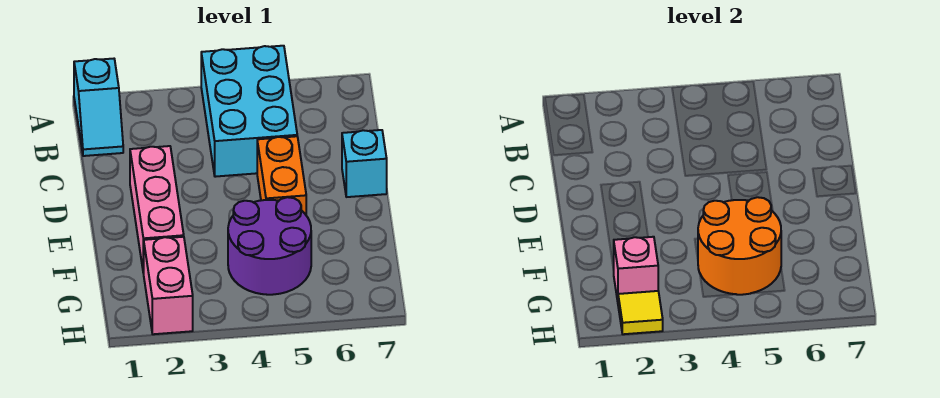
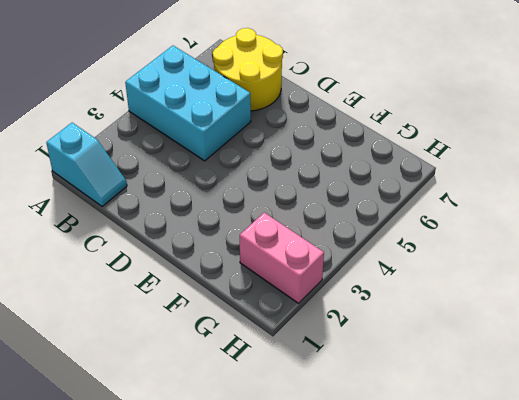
yellow round brick B6:C7 level 1 -> none
none -> pink brick D2:F2 level 1
none -> orange brick D5:E5 level 1

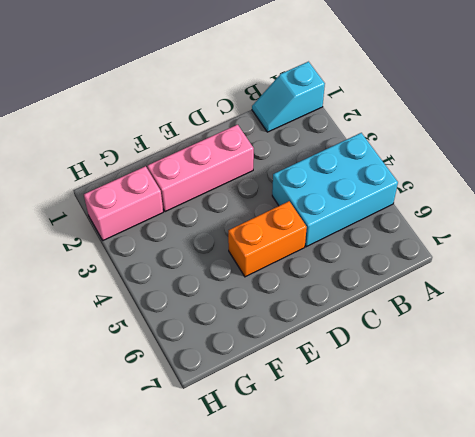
none -> cyan brick D7 level 1
none -> purple round brick F4:G5 level 1

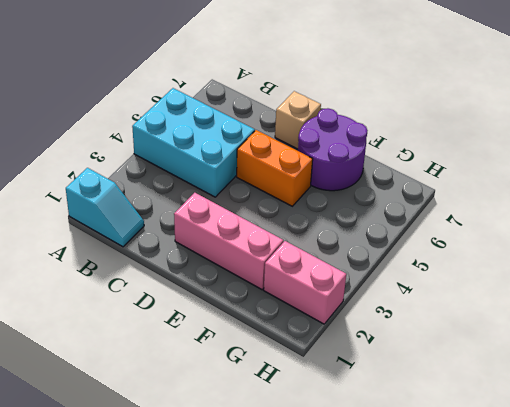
tan brick D7 level 1 -> cyan brick D7 level 1
purple round brick E6:F7 level 1 -> purple round brick F4:G5 level 1
none -> orange round brick F4:G5 level 2
none -> pink brick G2 level 2

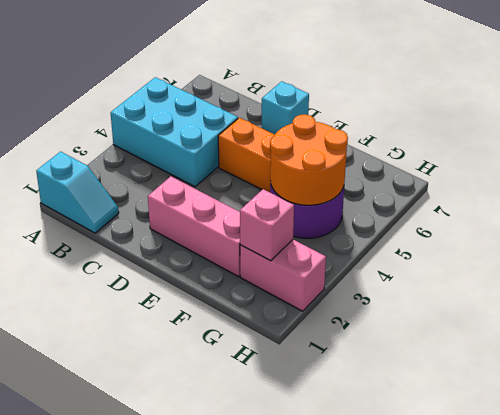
none -> yellow tile H2 level 2

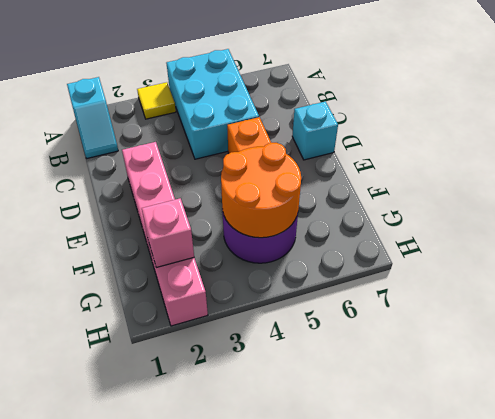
yellow tile A3 level 1 -> yellow tile H2 level 2

